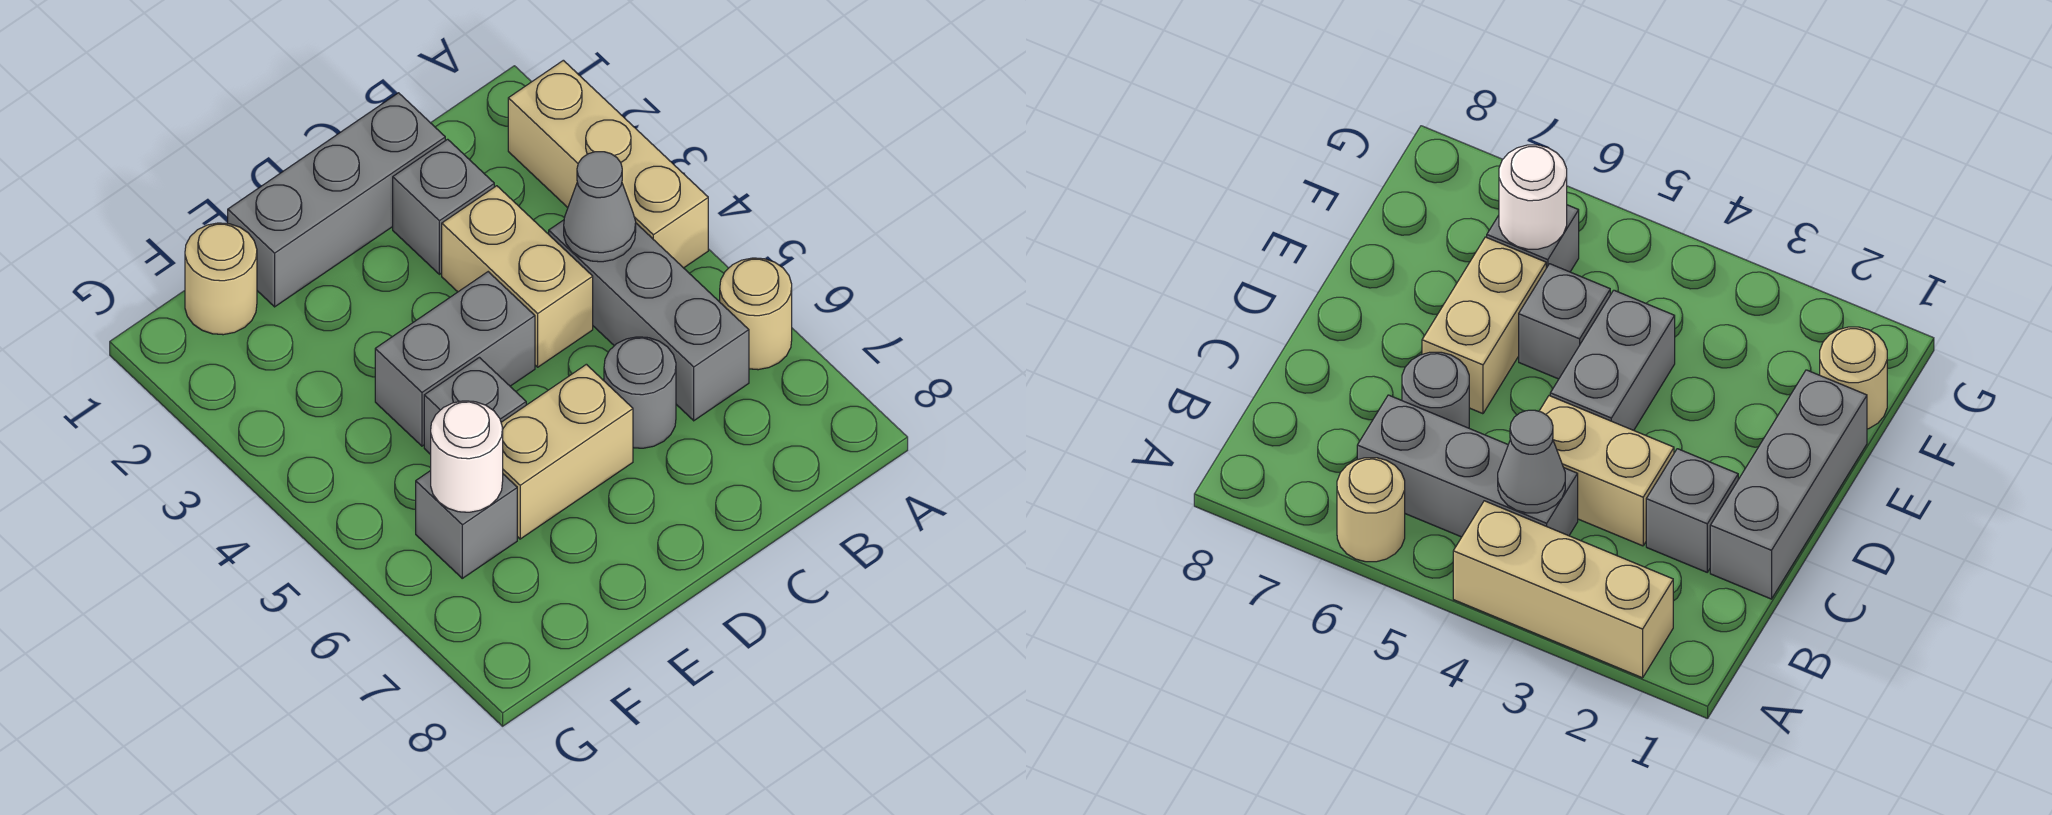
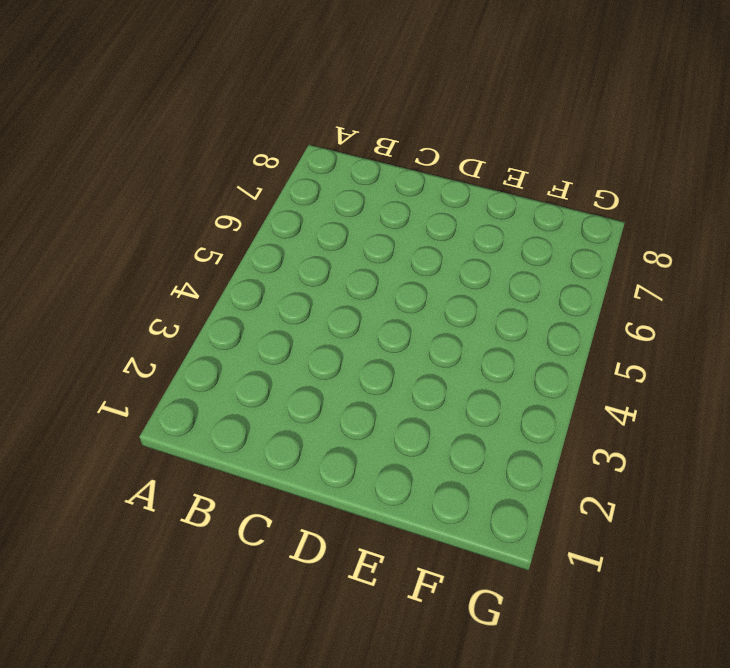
none -> tan brick A2:A4 level 1
none -> tan round brick A6 level 1
none -> grey brick B4:B6 level 1

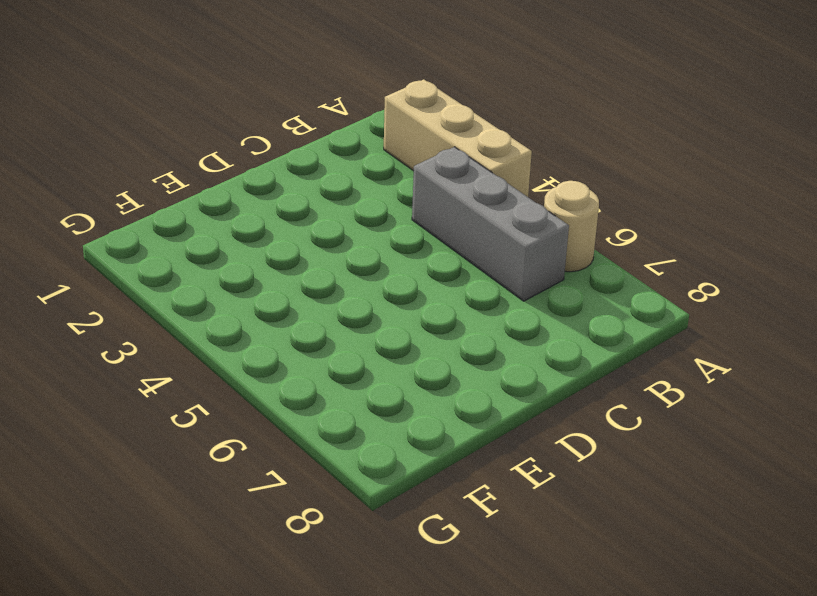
none -> grey brick C1:E1 level 1
none -> grey brick C2 level 1
none -> tan brick C3:C4 level 1

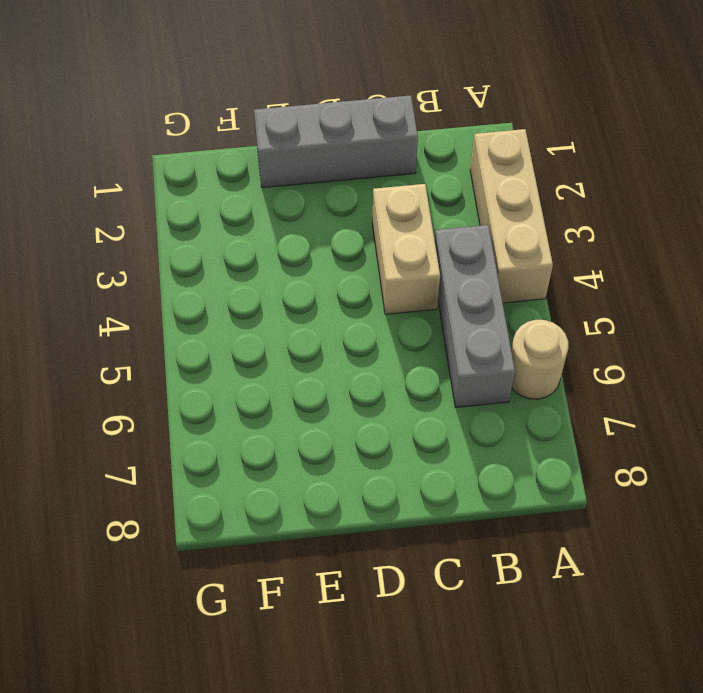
none -> grey brick C2 level 1
none -> grey round brick C6 level 1
none -> grey brick D4:E4 level 1

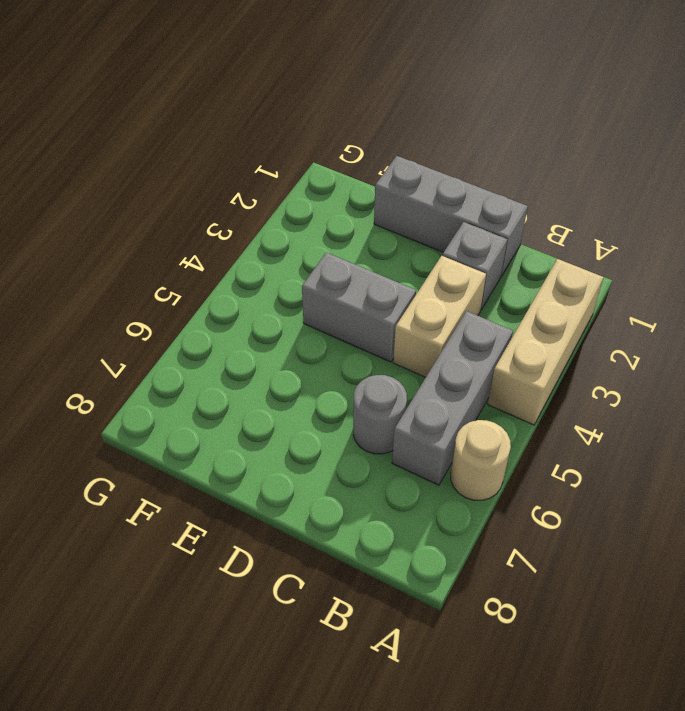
none -> tan brick D6:E6 level 1
none -> grey brick E5 level 1
none -> tan round brick F1 level 1

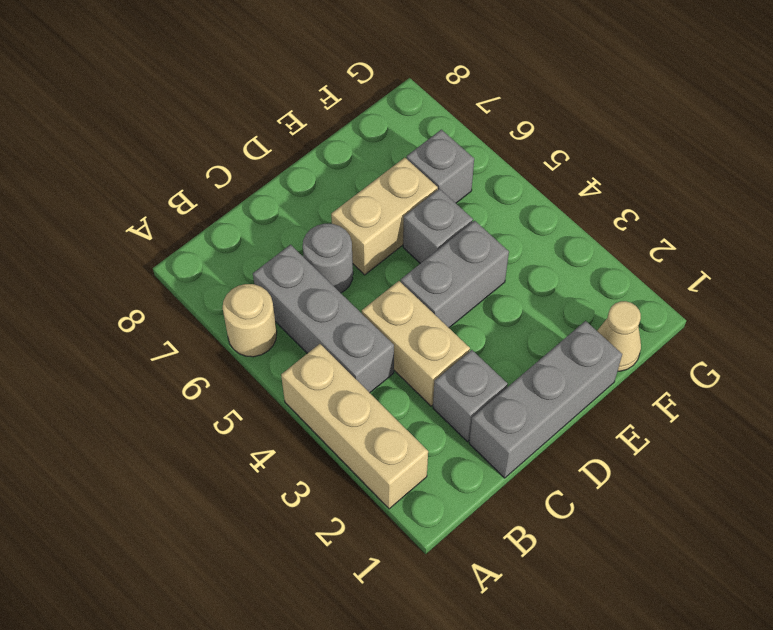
tan cone F1 level 1 -> tan round brick F1 level 1
none -> grey cone B4 level 2
none -> white round brick F6 level 2

